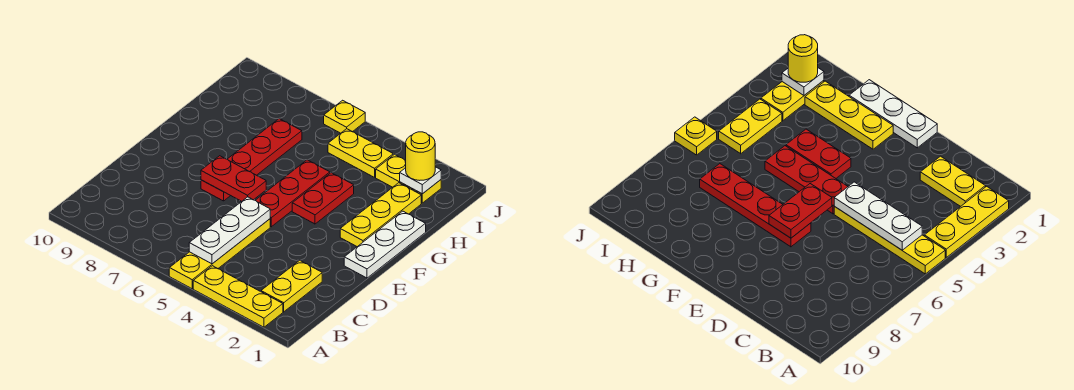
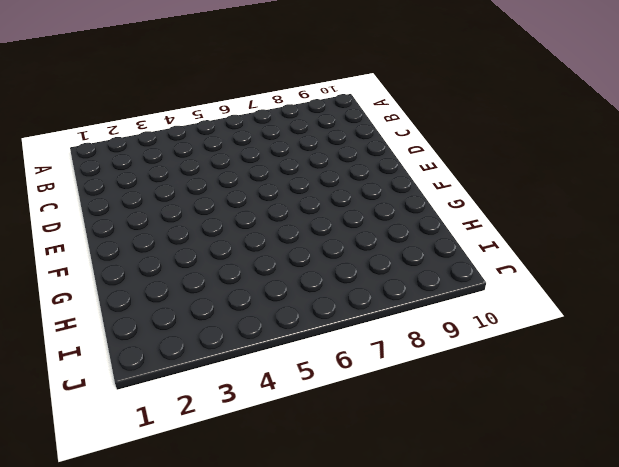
none -> yellow plate A2:A4 level 1
none -> yellow plate A5:D5 level 1
none -> yellow plate B2:C2 level 1

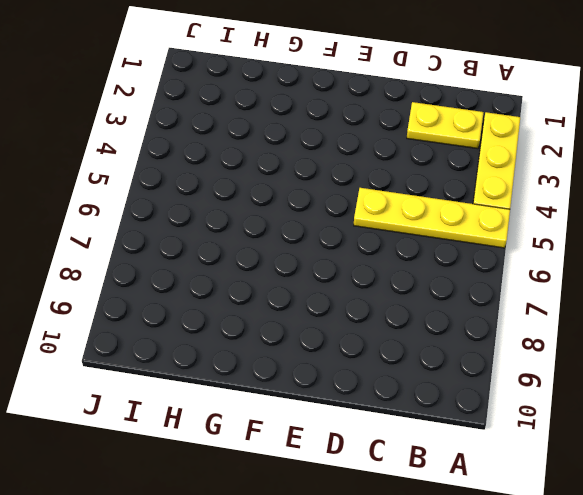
none -> white plate E1:G1 level 1
none -> red plate E5:G5 level 1
none -> red plate E7:H7 level 1

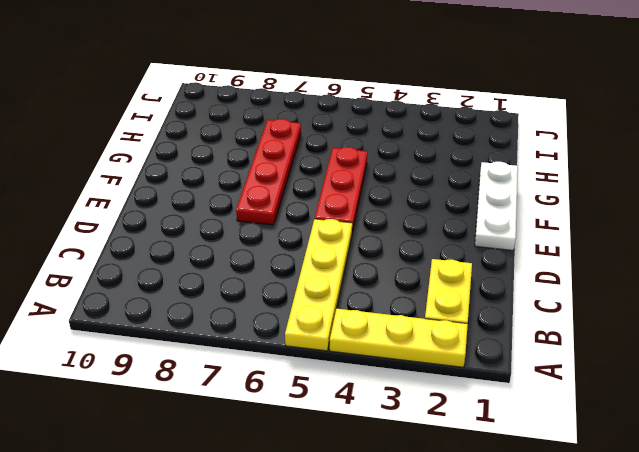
none -> yellow plate F2:H2 level 1
none -> red plate F4:G4 level 1
none -> yellow plate I2:I3 level 1

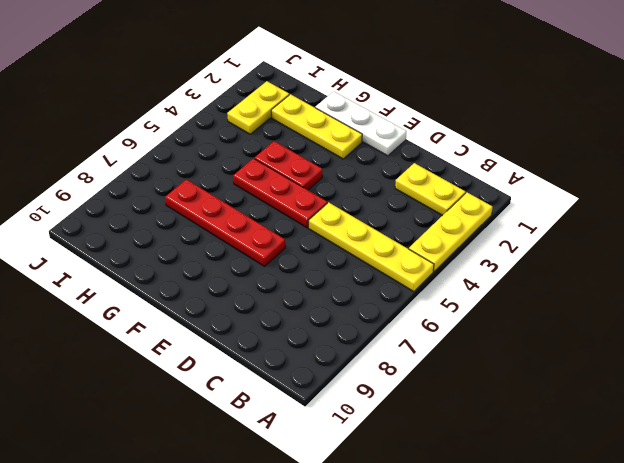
none -> yellow plate I4:I5 level 1
none -> yellow plate J6 level 1
none -> white plate B5:D5 level 2

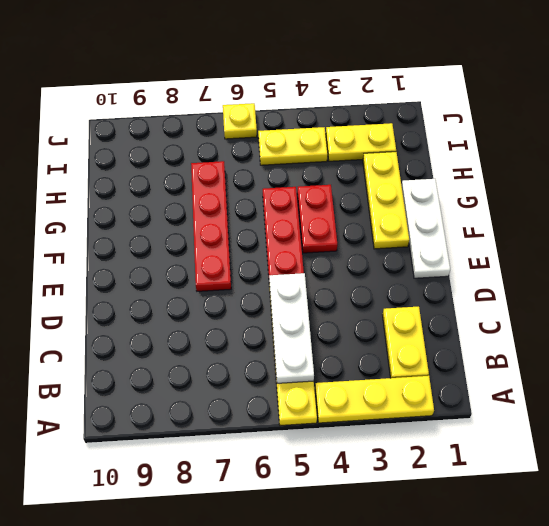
none -> red plate E6:E7 level 2
none -> white plate I2 level 2
none -> yellow round brick I2 level 3

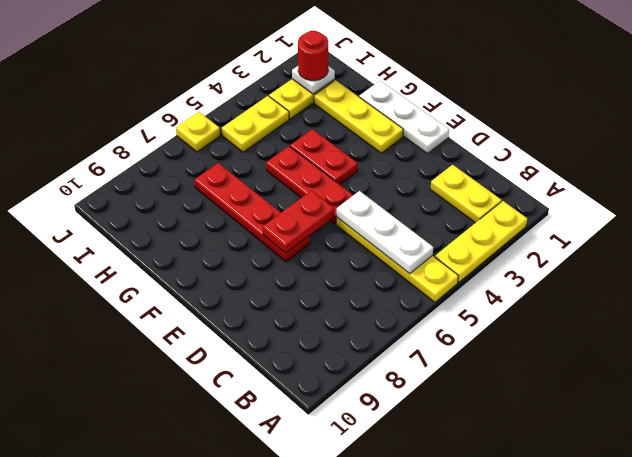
red round brick I2 level 3 -> yellow round brick I2 level 3

